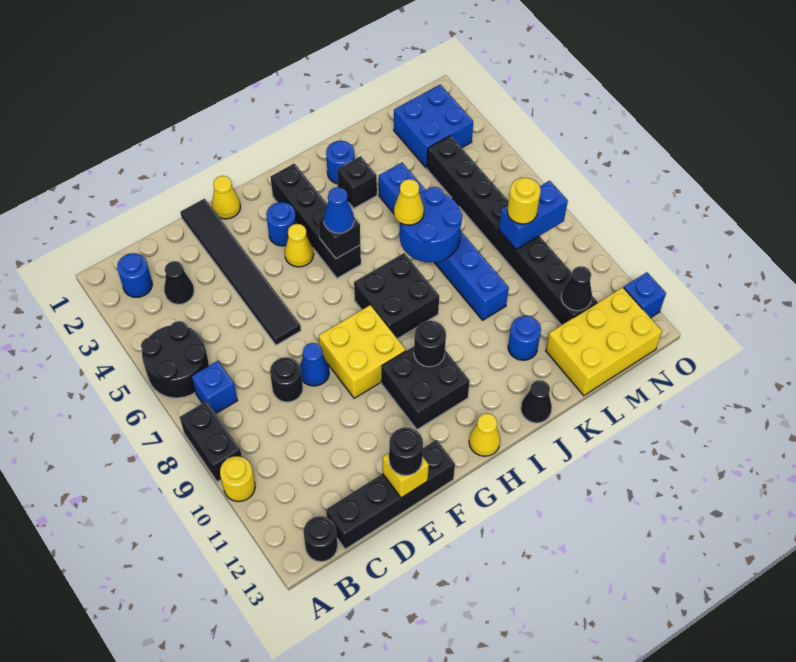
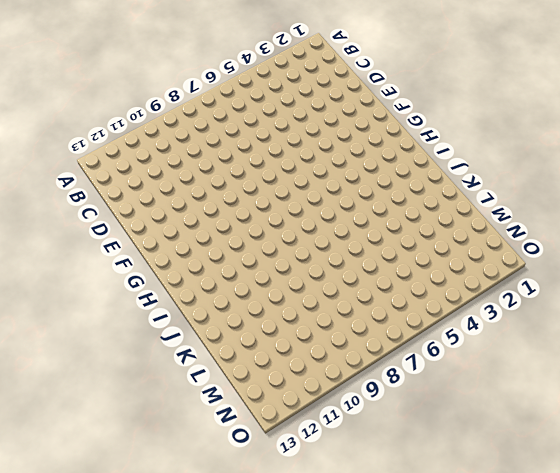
none -> black round brick A5:B6 level 1
none -> black brick A8:A9 level 1
none -> yellow round brick A10 level 1
none -> blue round brick B2 level 1

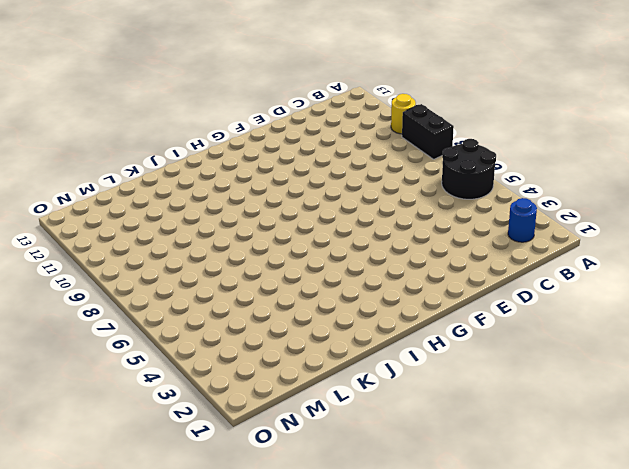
none -> blue brick B7 level 1
none -> black round brick B13 level 1
none -> black cone C3 level 1
none -> black brick C13:F13 level 1

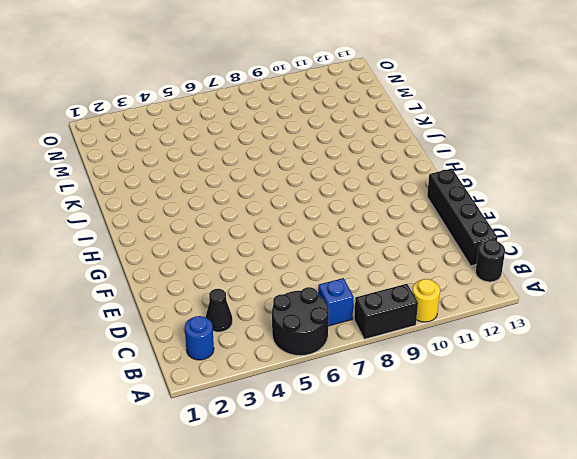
none -> black round brick D8 level 1
none -> black tile E1:E6 level 1
none -> blue cone E8 level 1
none -> yellow cone F1 level 1

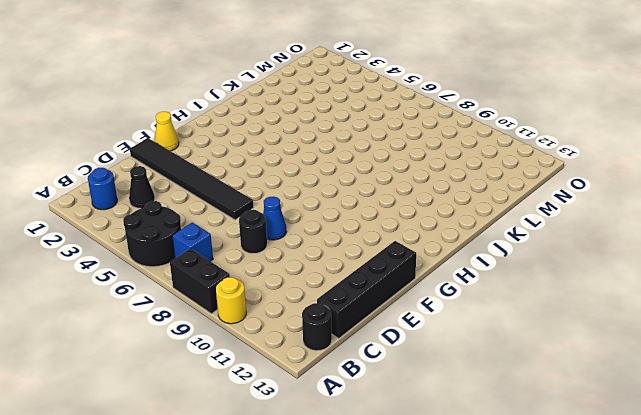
none -> yellow brick F8:G9 level 1
none -> blue round brick G3 level 1
none -> yellow cone G4 level 1
none -> black brick G10:H11 level 1

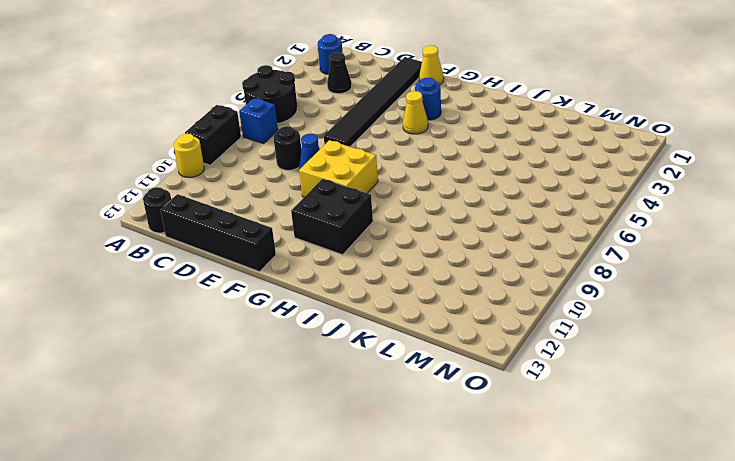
none -> black brick H2:H5 level 1
none -> black brick H7:I8 level 1
none -> yellow cone H13 level 1
none -> blue round brick J2 level 1

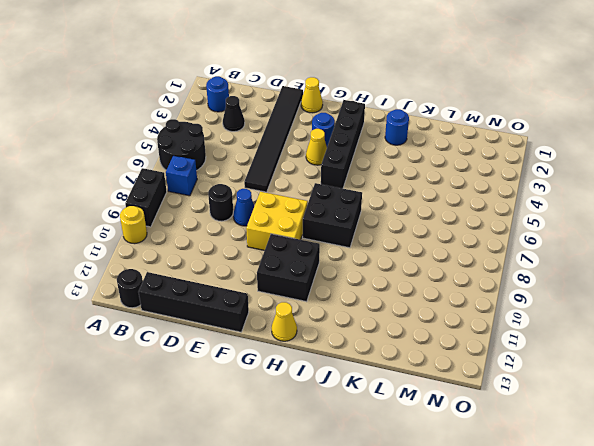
none -> black brick J3 level 1
none -> black cone J13 level 1
none -> blue brick K4:K9 level 1
none -> blue round brick K11 level 1

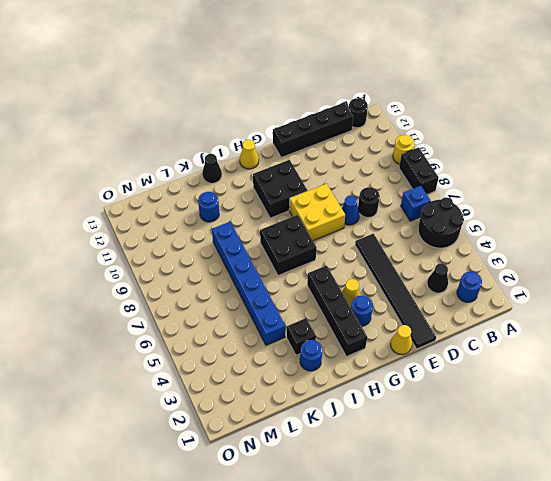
none -> yellow brick L12:N13 level 1
none -> blue brick M2:N3 level 1
none -> black brick M4:M11 level 1
none -> blue brick O12 level 1

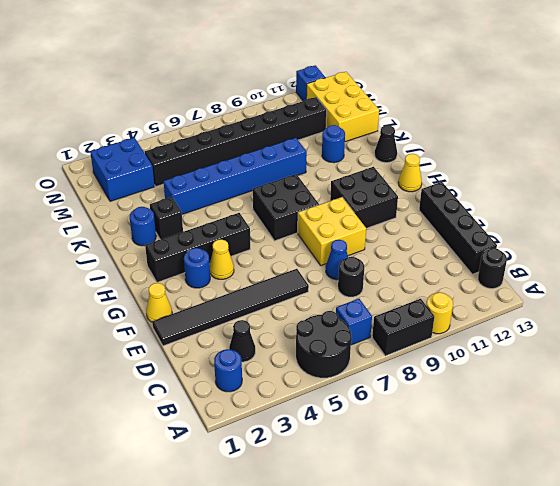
none -> yellow brick E13 level 2
none -> black brick H5 level 2
none -> black round brick H10 level 2
none -> blue round brick J6:K7 level 2

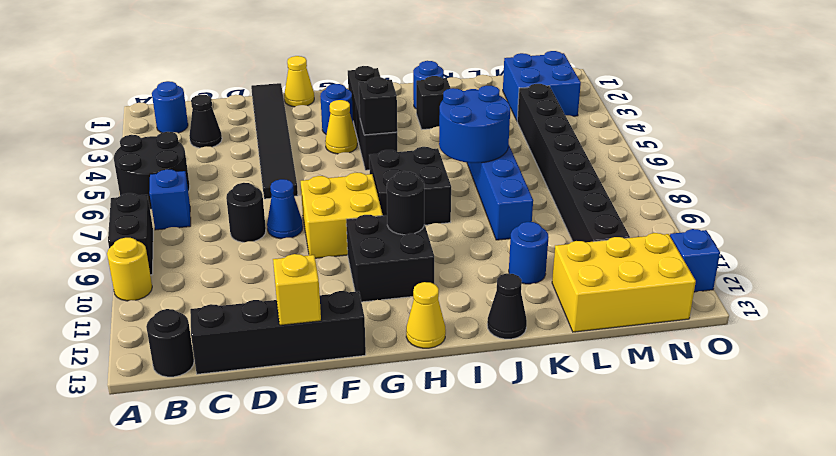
none -> blue brick M8:N8 level 2
none -> black cone M11 level 2
none -> black round brick E13 level 3
none -> blue cone H5 level 3

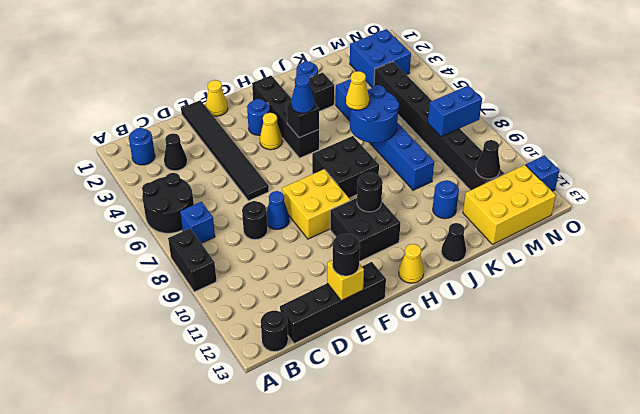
none -> yellow round brick A10 level 1
none -> yellow round brick M8 level 3

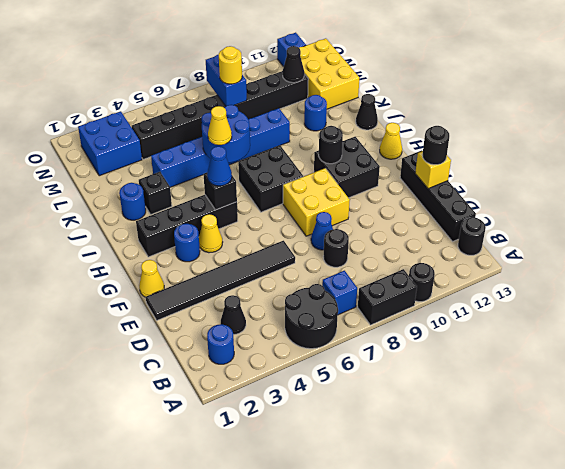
black round brick A10 level 1 -> yellow round brick A10 level 1

